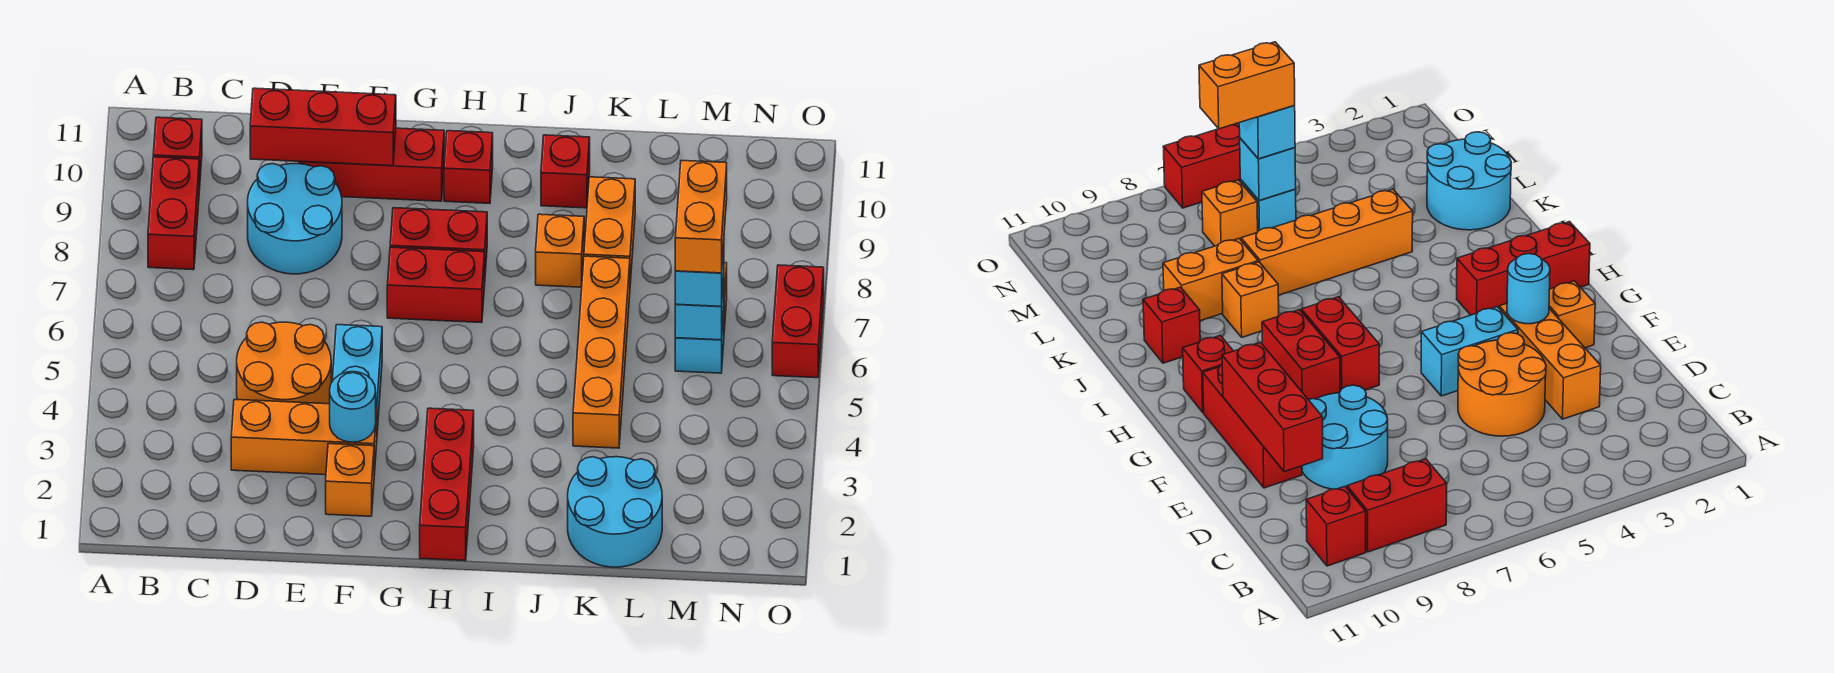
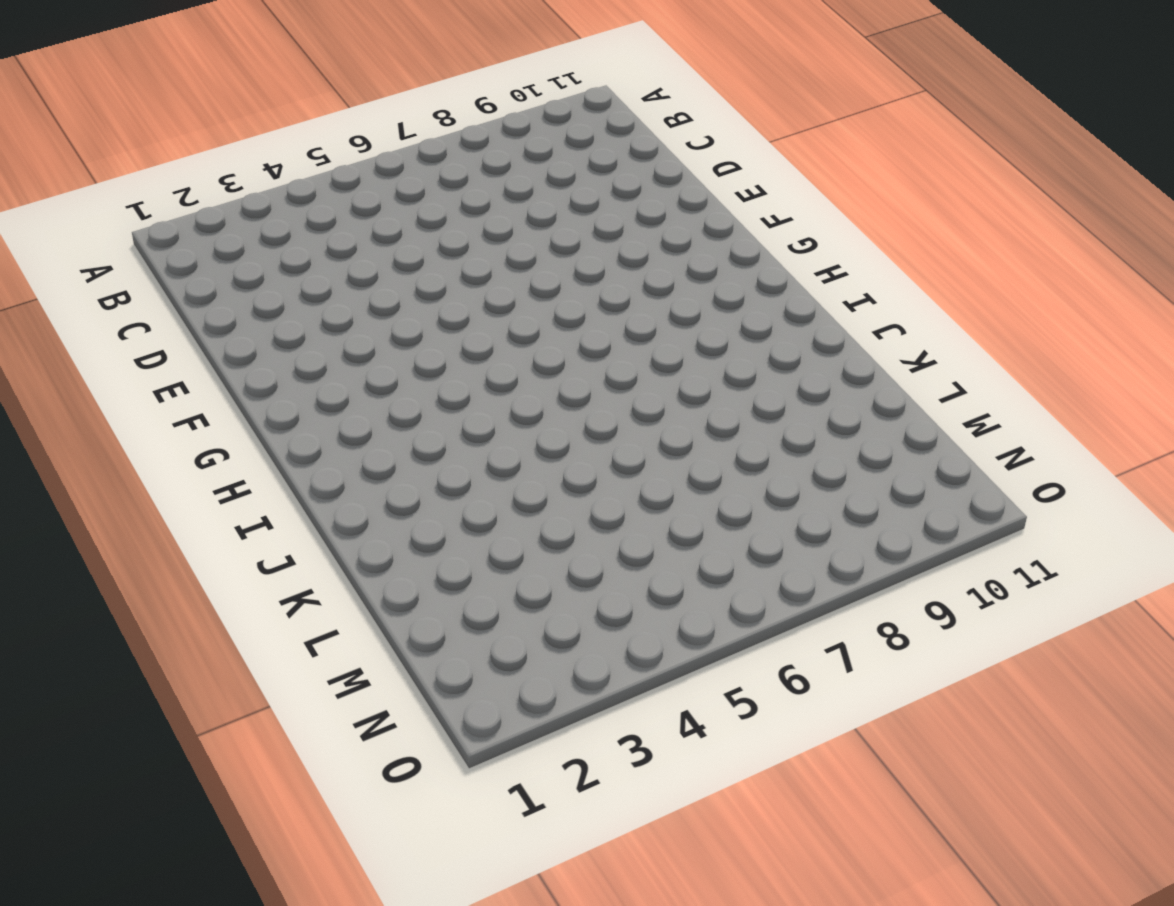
none -> red brick B8:B9 level 1
none -> red brick B10 level 1
none -> orange brick D3:F3 level 1

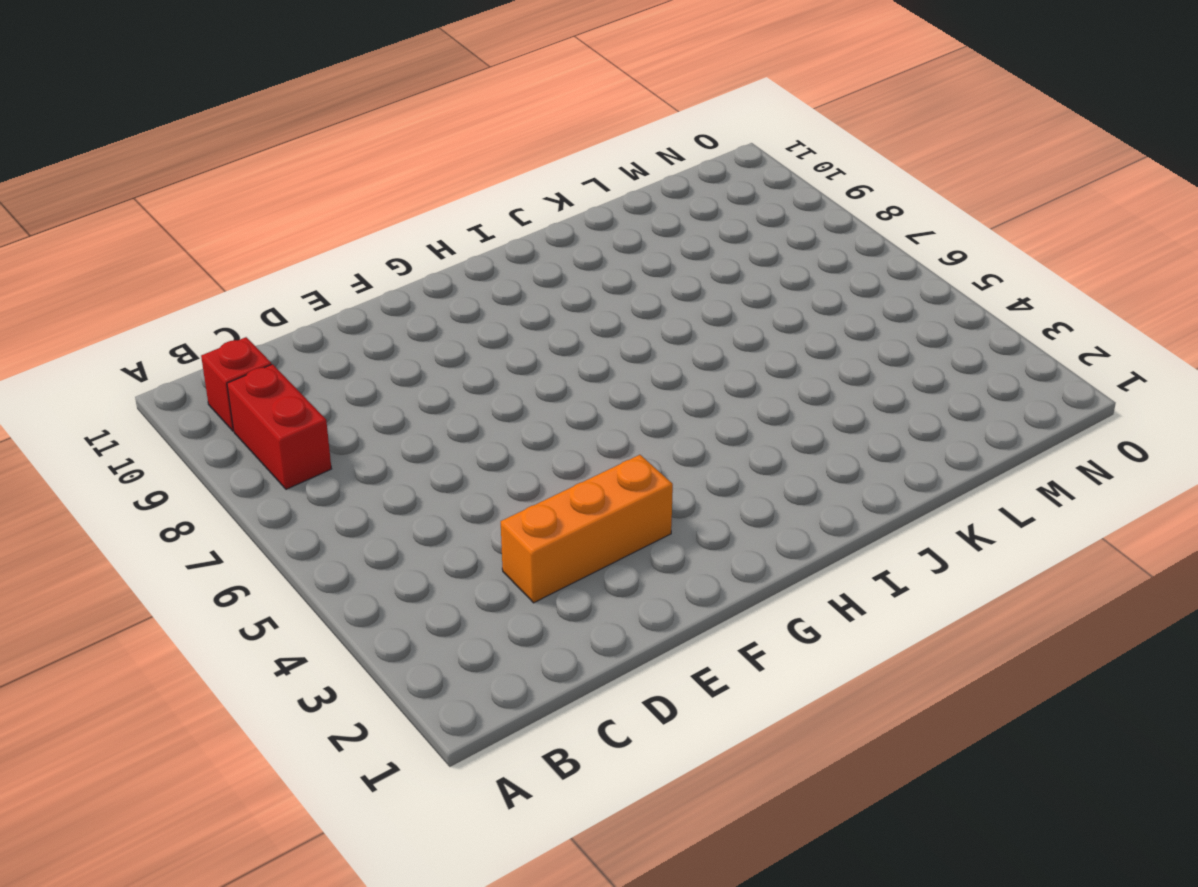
none -> orange round brick D4:E5 level 1
none -> cyan round brick D8:E9 level 1
none -> red brick E10:G10 level 1

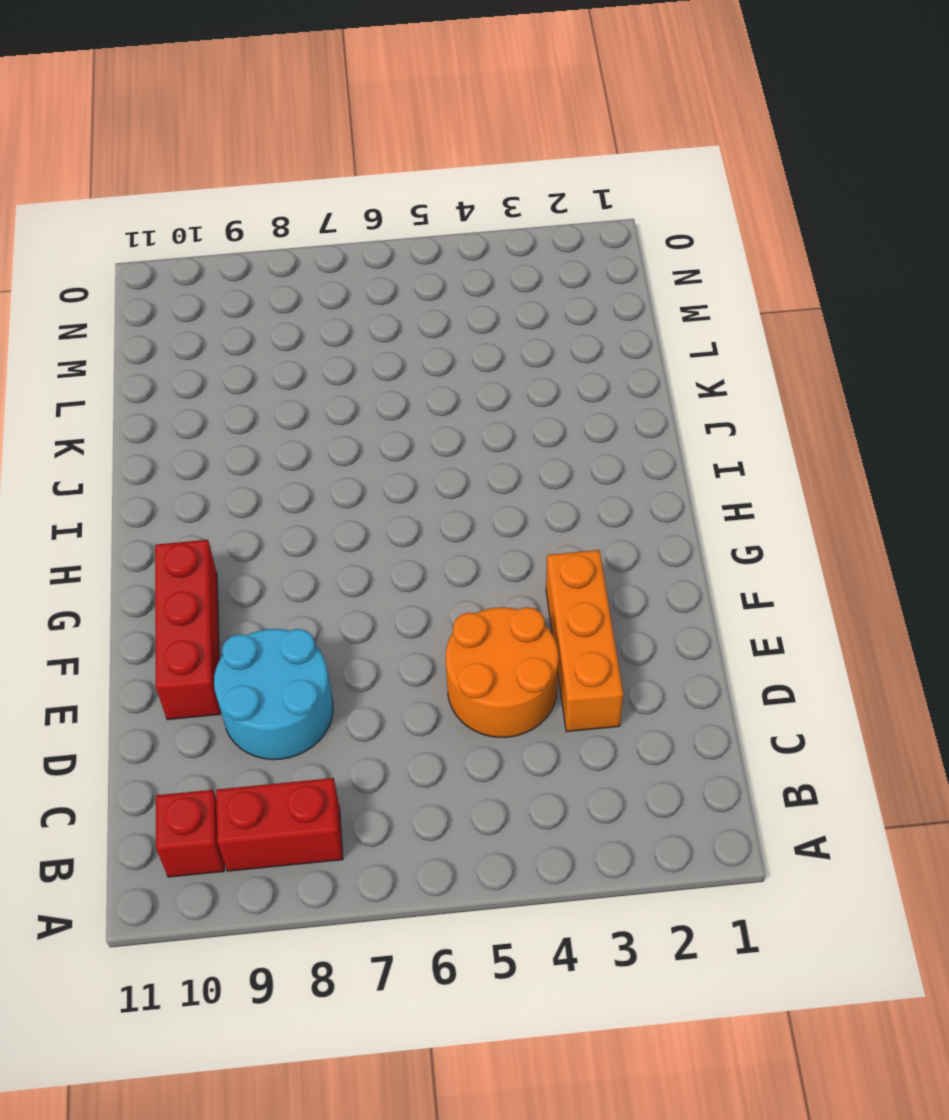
none -> orange brick F2 level 1
none -> cyan brick F4:F5 level 1
none -> red brick G7:H7 level 1

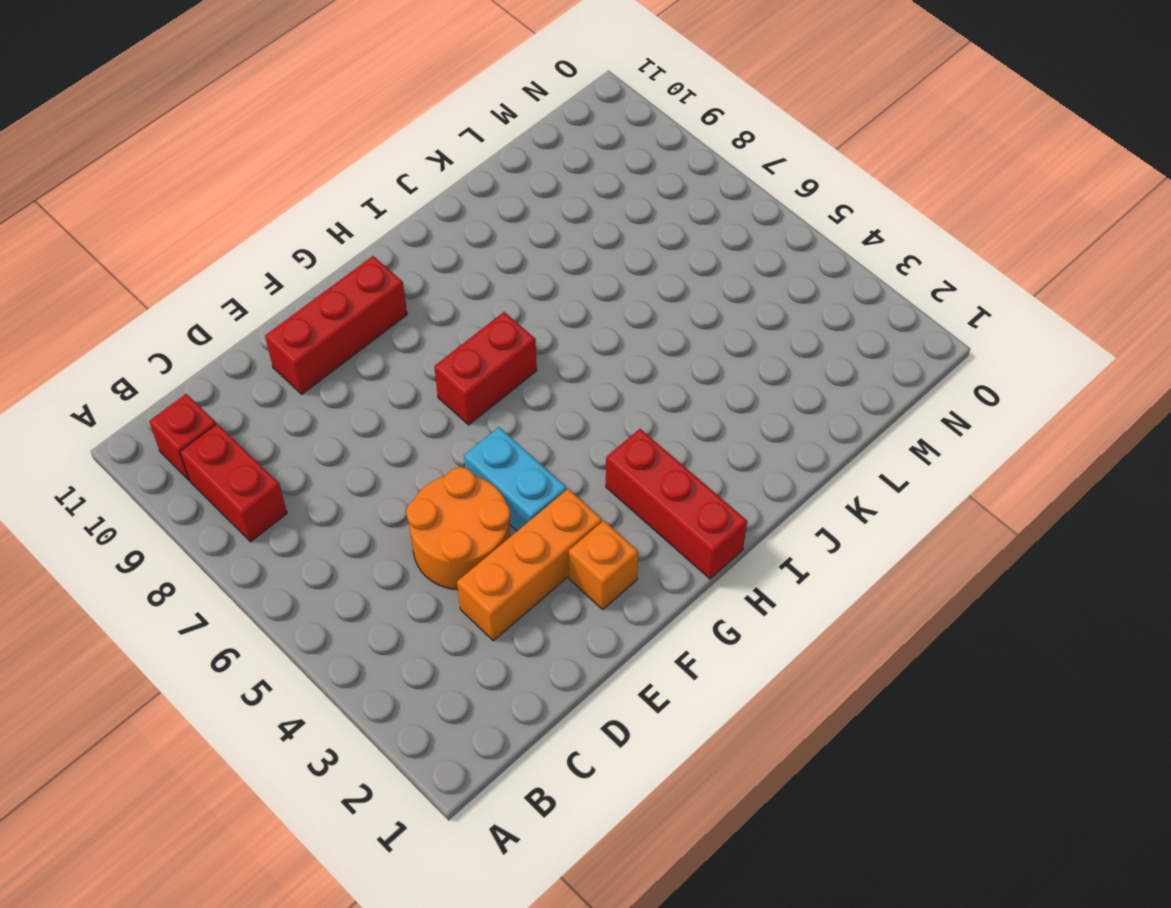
none -> cyan round brick D8:E9 level 1
none -> red brick G8:H8 level 1
none -> red brick H10 level 1

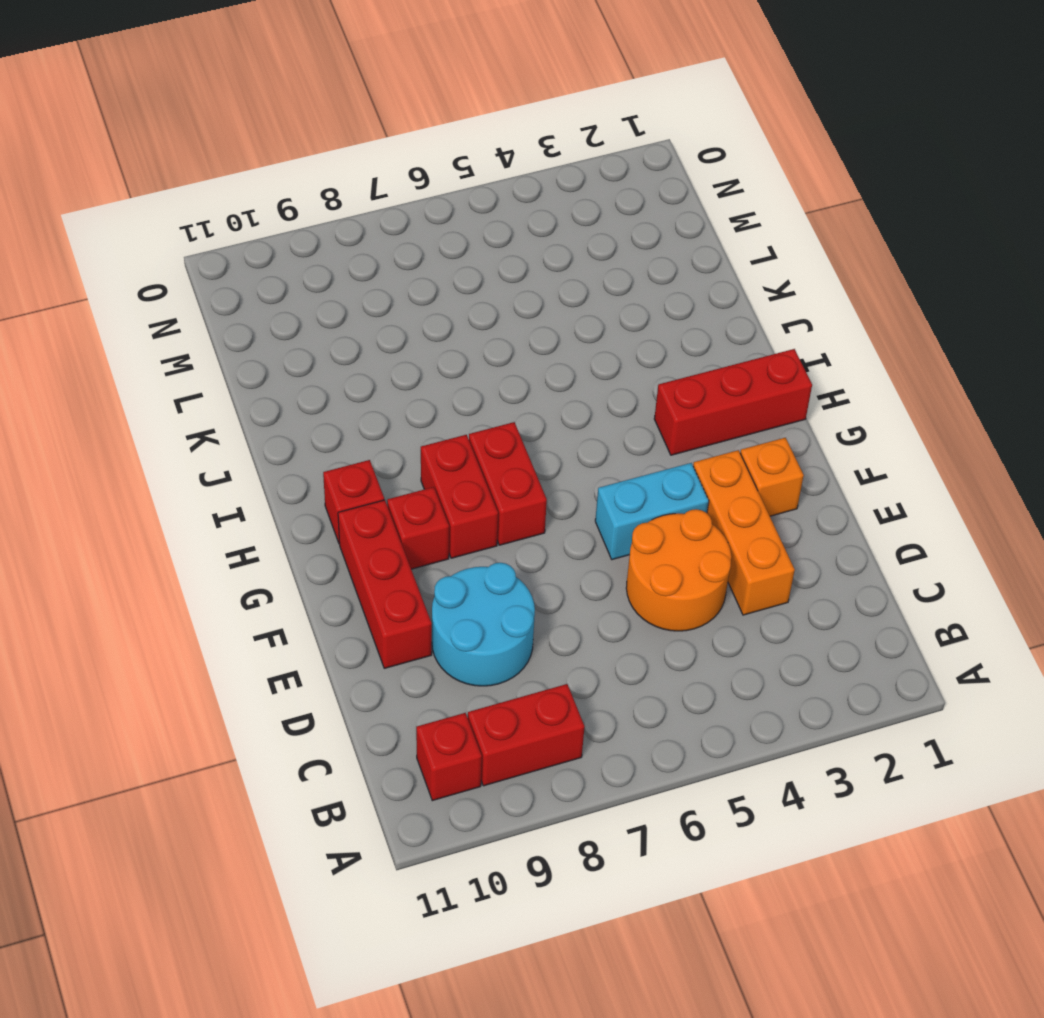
red brick G9 level 1 -> red brick J10 level 1
none -> orange brick J8 level 1
none -> cyan round brick K1:L2 level 1
none -> orange brick K4:K7 level 1

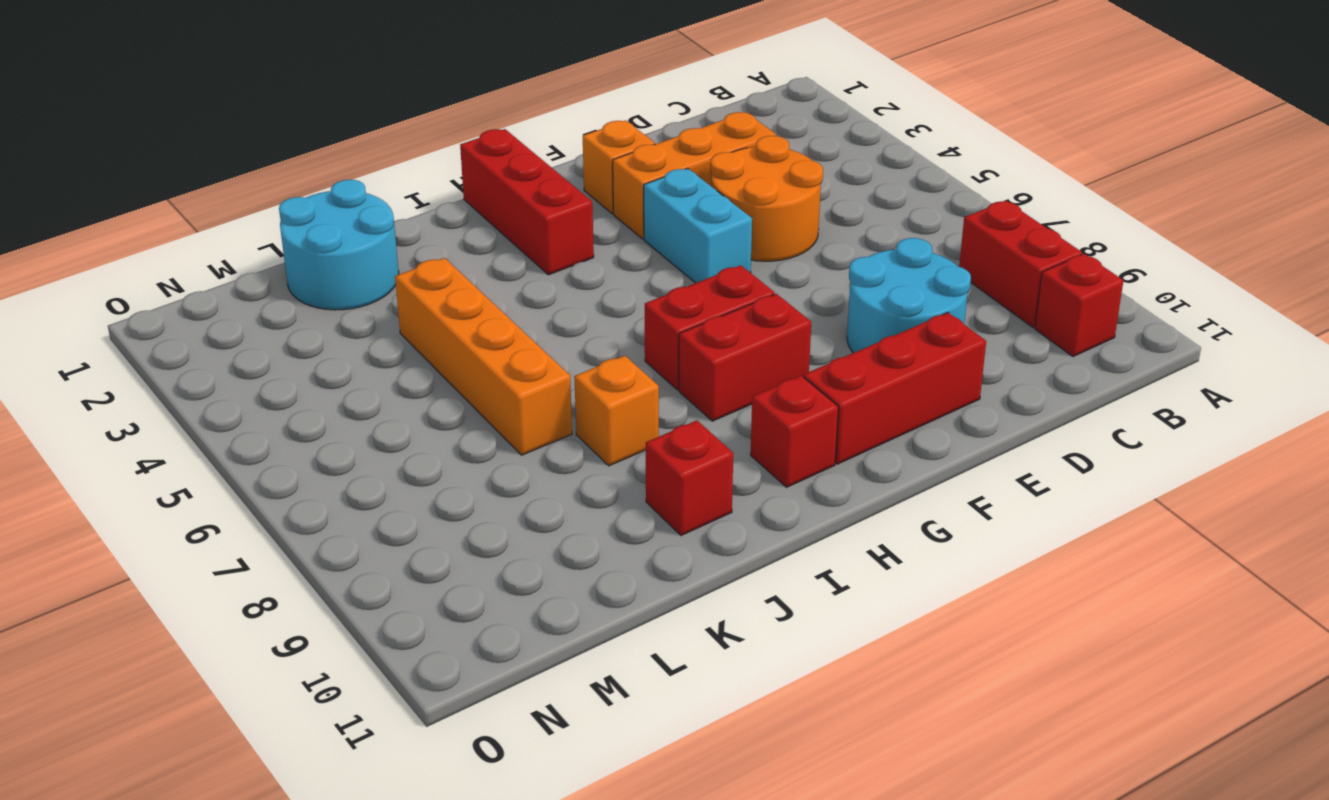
none -> orange brick K8:K9 level 1
none -> cyan brick M6 level 1
none -> orange brick M7 level 1

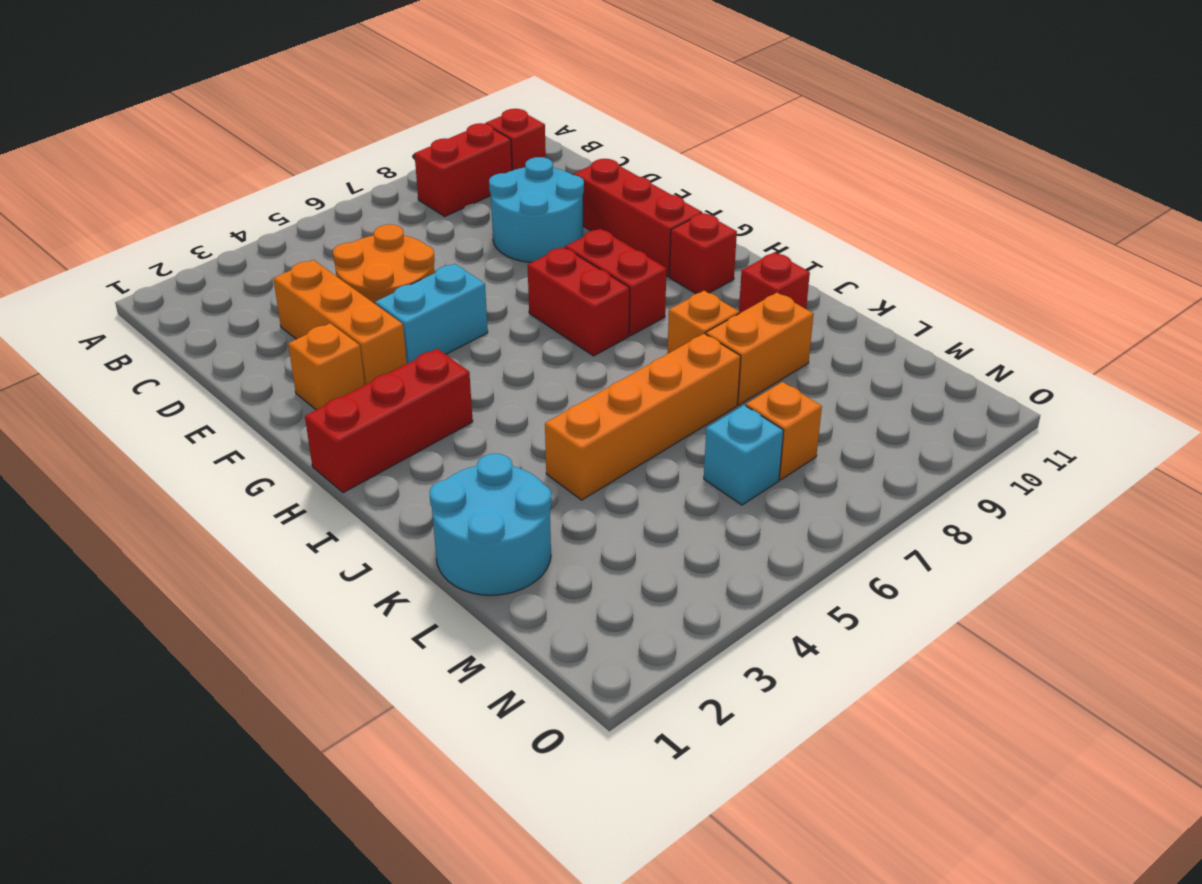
none -> red brick O6:O7 level 1
none -> red brick D10:F10 level 2
none -> cyan round brick F3 level 2

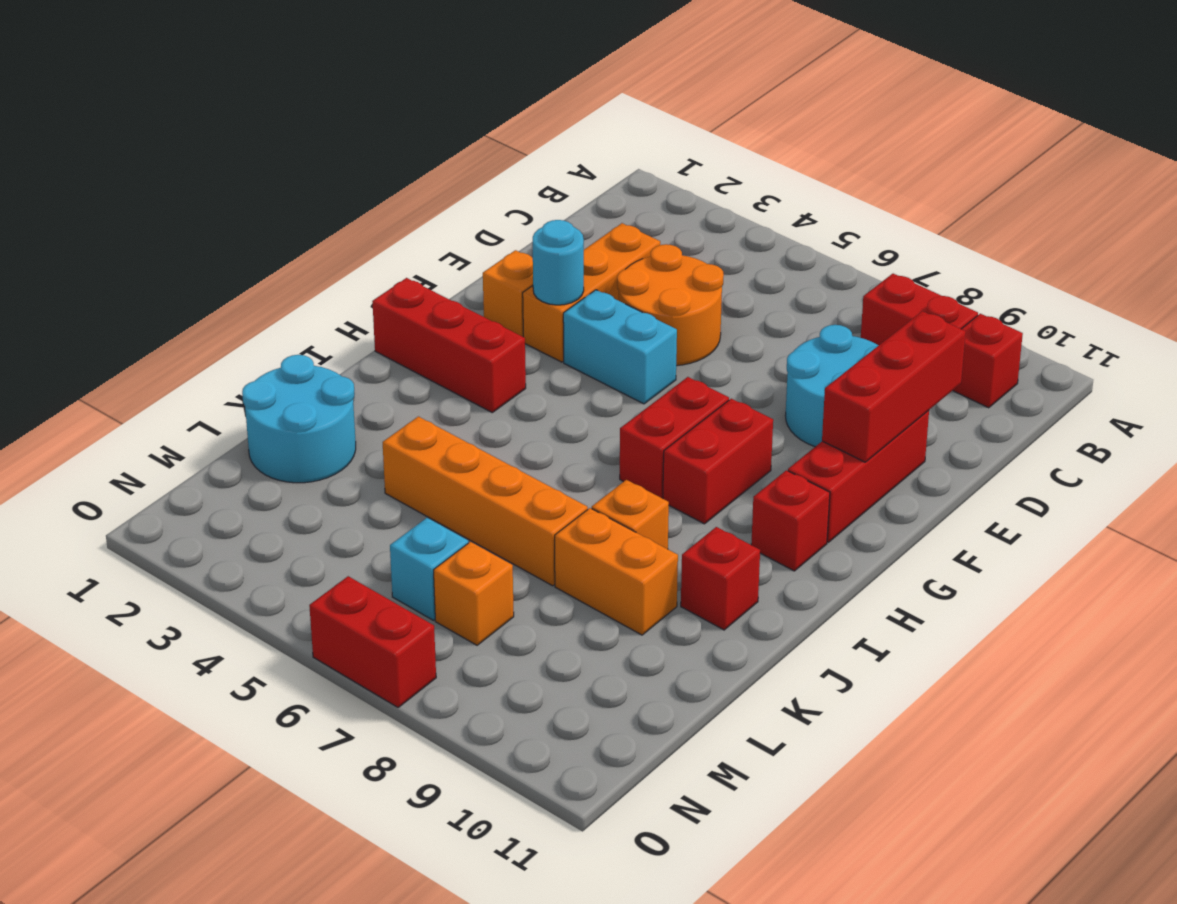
none -> cyan brick M6 level 2
none -> cyan brick M6 level 3
none -> orange brick M6:M7 level 4

